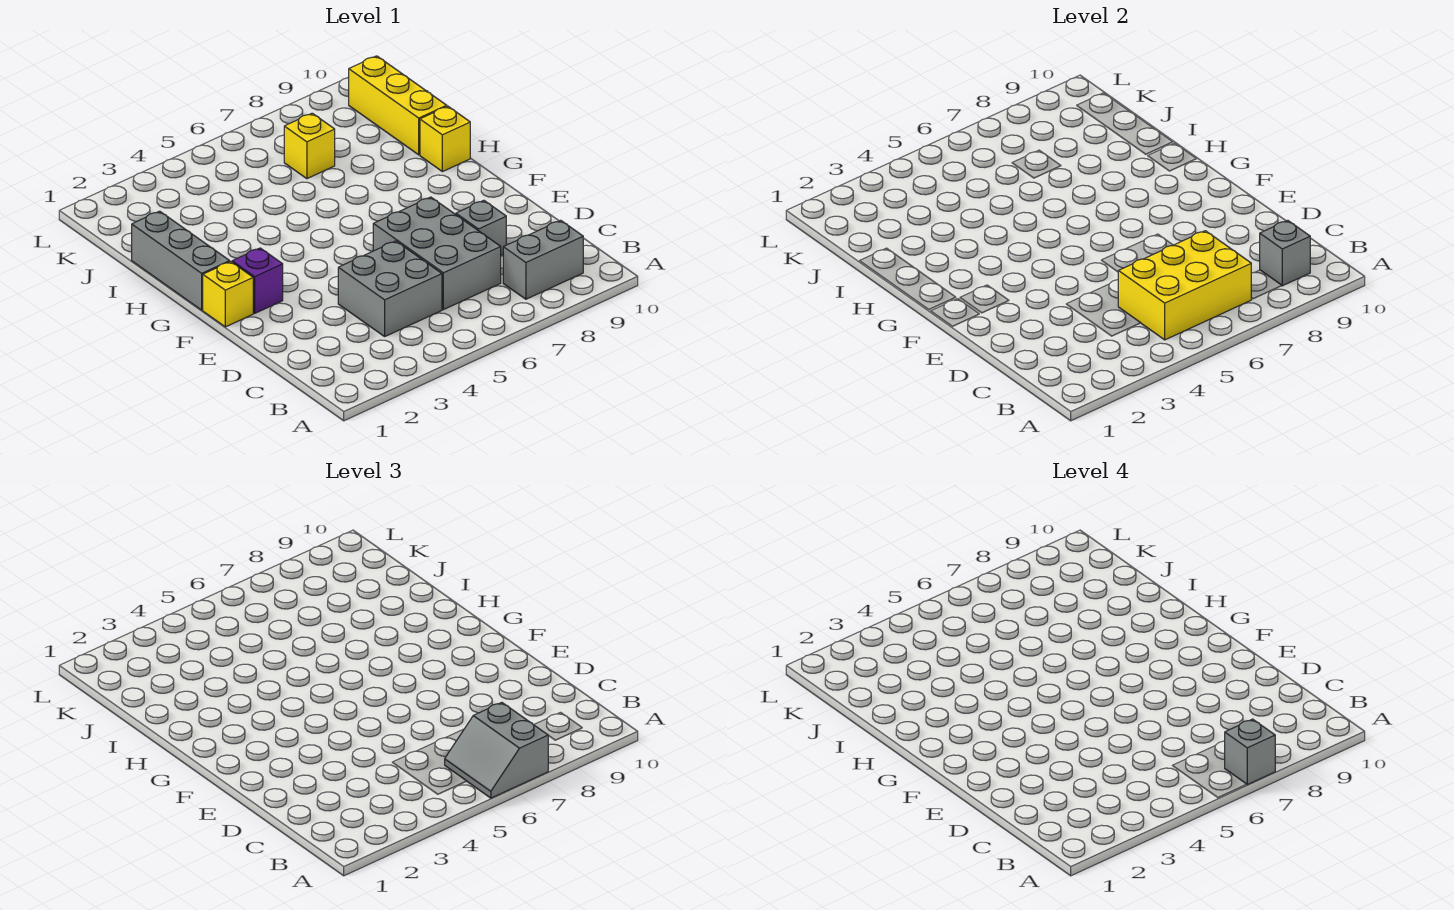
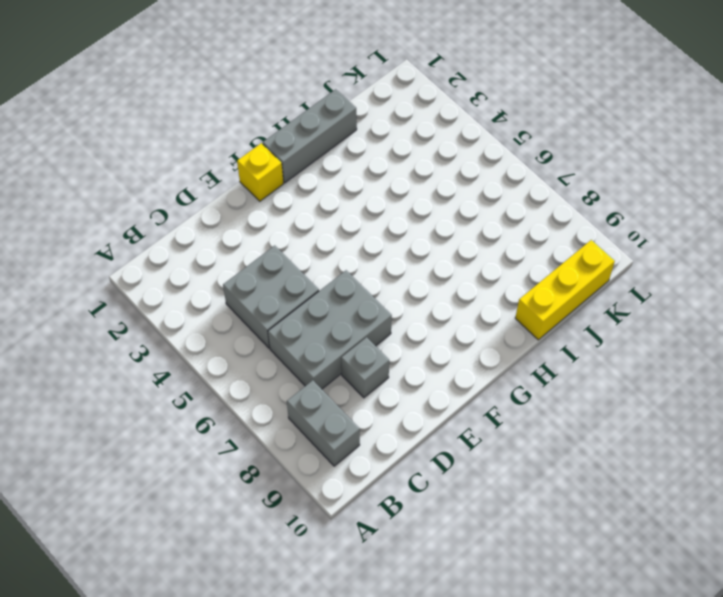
none -> purple brick F2 level 1
none -> yellow brick H10 level 1
none -> yellow brick J7 level 1

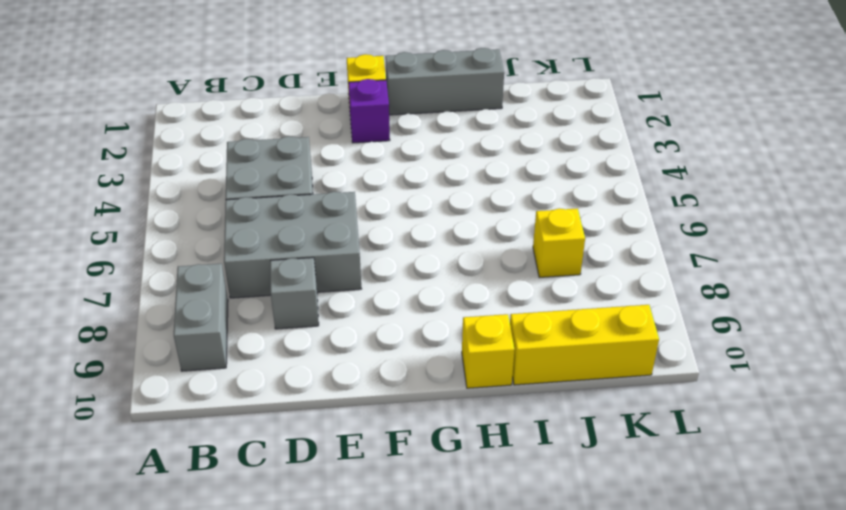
none -> yellow brick B5:C7 level 2
none -> grey brick B9 level 2
none -> grey slope A6:B7 level 3 top 7

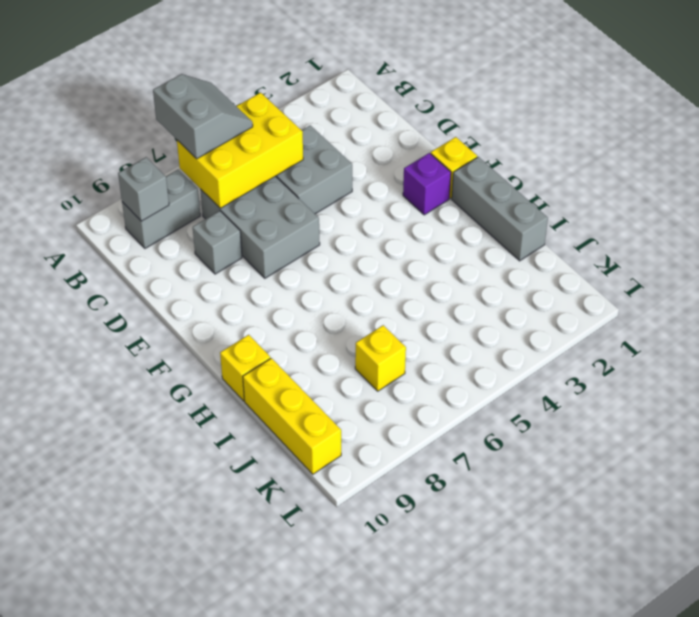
none -> grey brick A7 level 4

